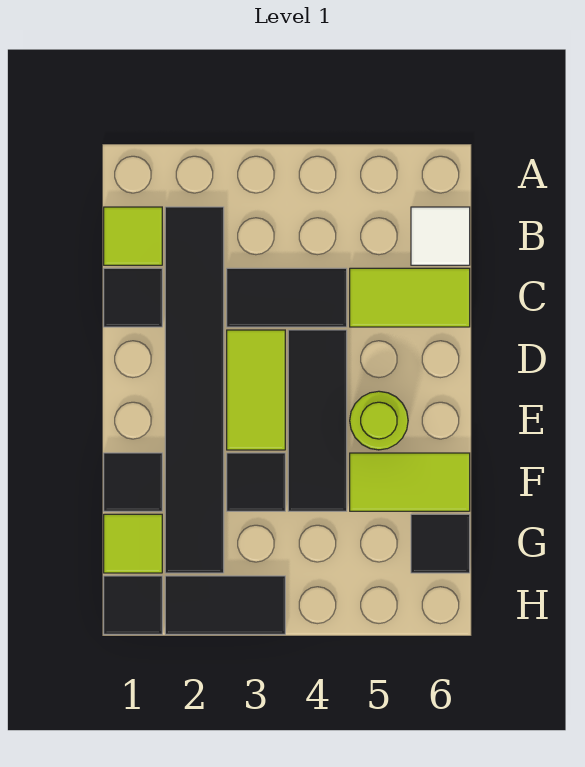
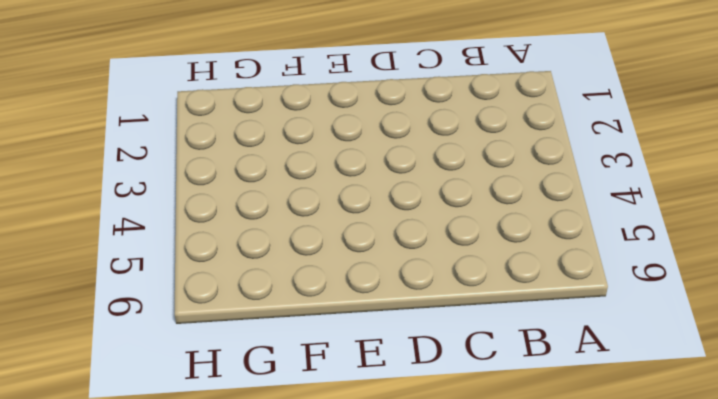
none -> lime tile B1 level 1
none -> black tile B2:G2 level 1
none -> white tile B6 level 1

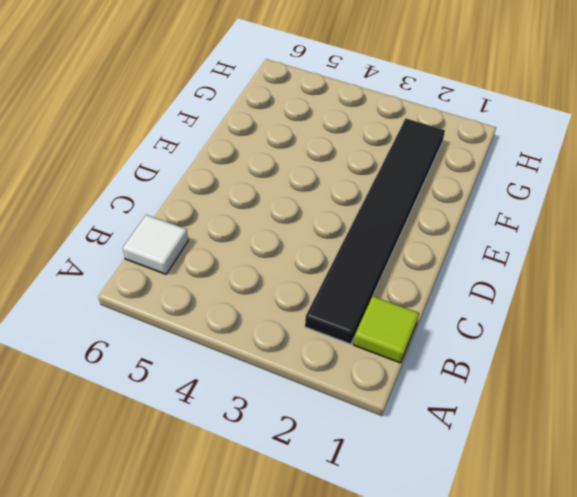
none -> black tile C1 level 1
none -> black tile C3:C4 level 1
none -> lime tile C5:C6 level 1

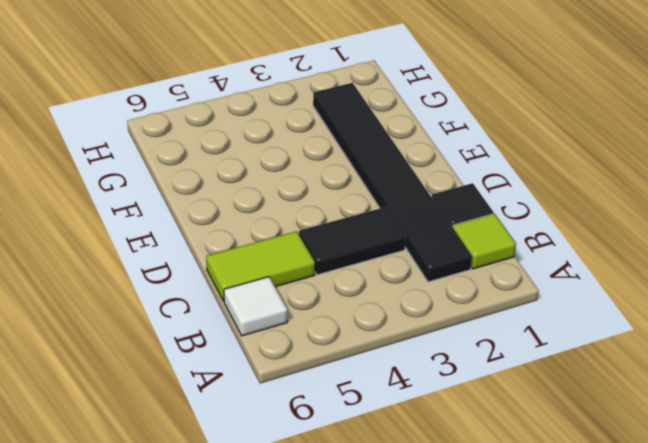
none -> lime tile D3:E3 level 1
none -> black tile D4:F4 level 1
none -> lime round brick E5 level 1

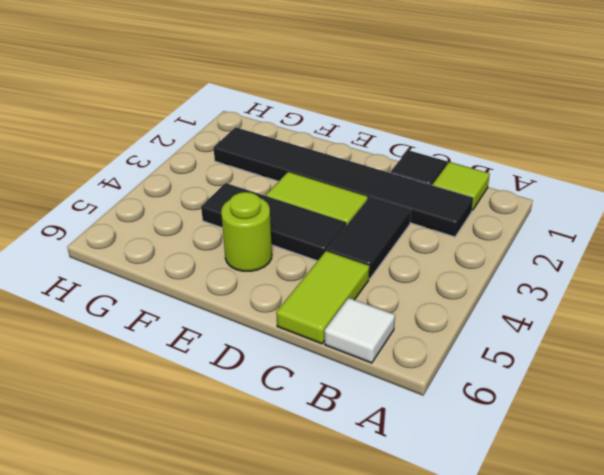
none -> black tile F1 level 1
none -> black tile F3 level 1
none -> lime tile F5:F6 level 1

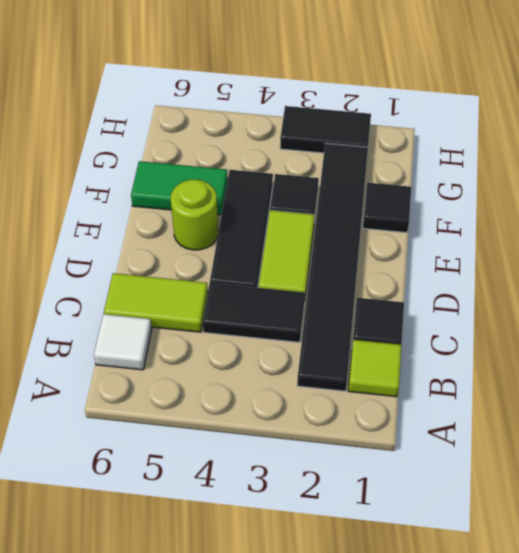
green tile F5:F6 level 1 -> lime tile F5:F6 level 1
none -> lime tile G1 level 1
none -> black tile G6 level 1
none -> black tile H1 level 1

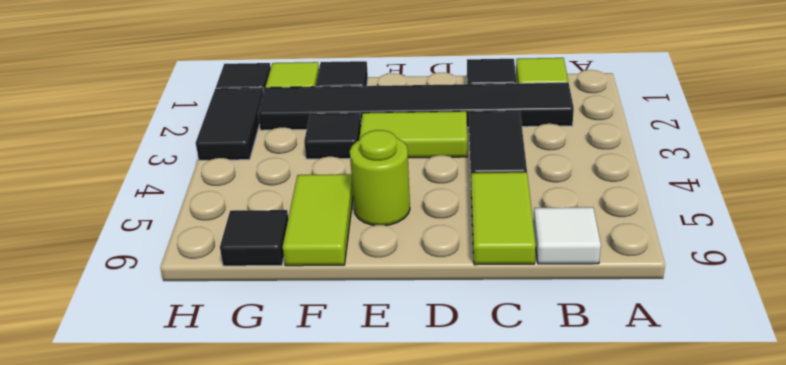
none -> black tile D4:F4 level 1

